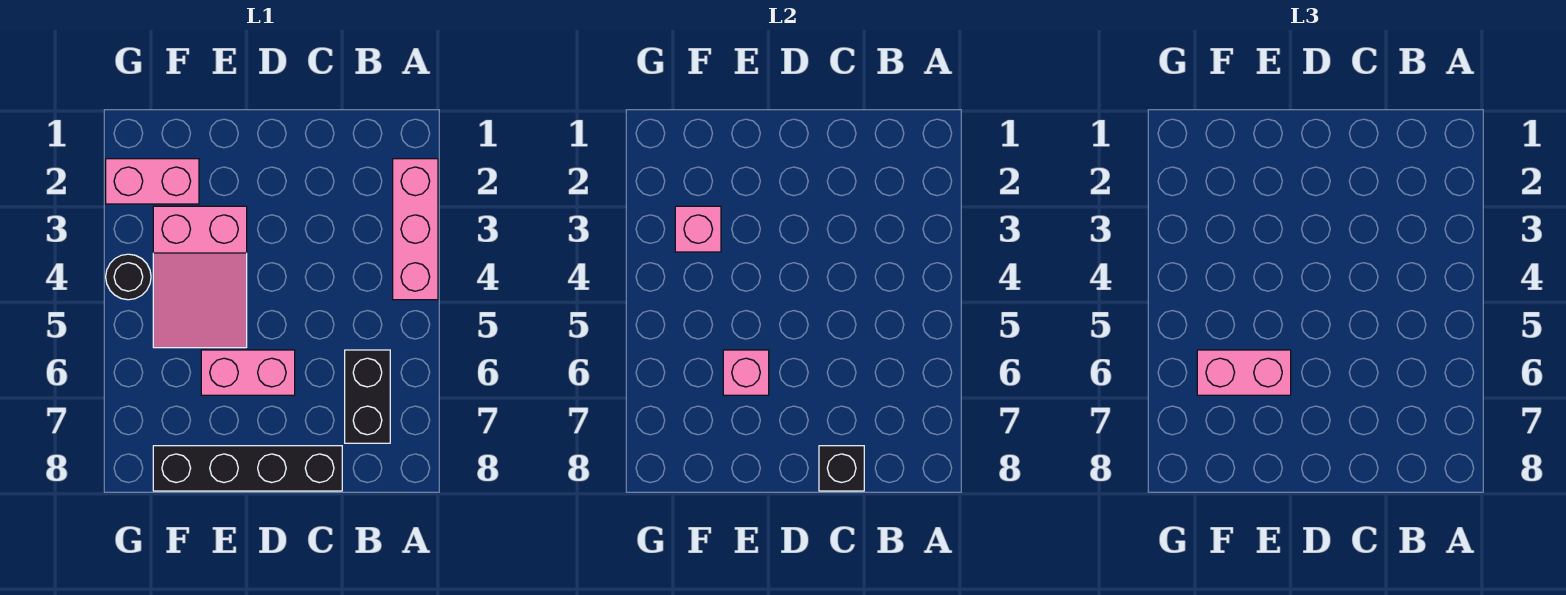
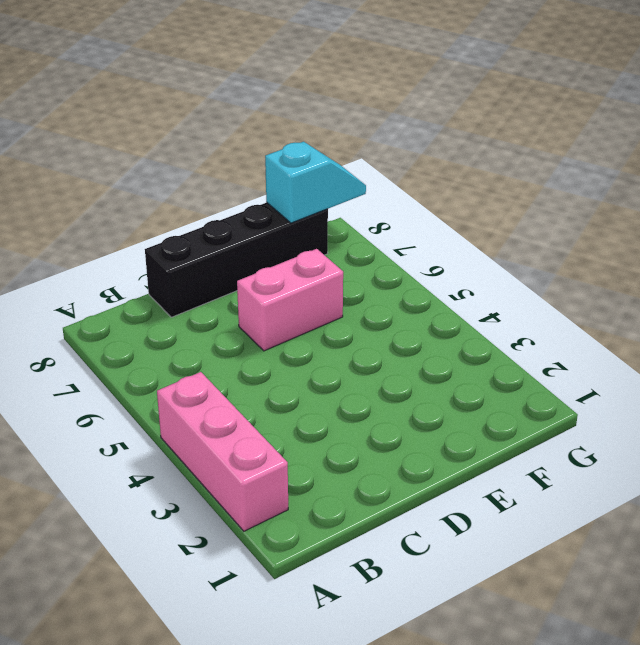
cyan slope F8:G8 level 2 top F -> none
none -> black brick B6:B7 level 1
none -> pink slope E3:F5 level 1 top 3

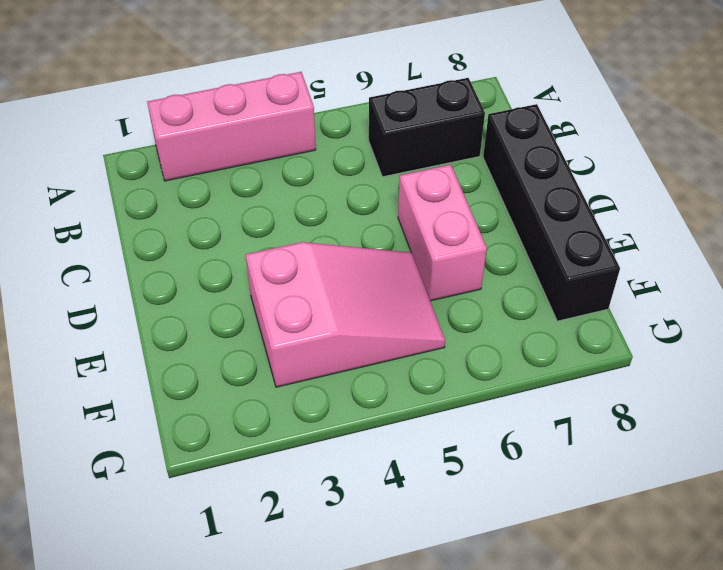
none -> pink brick F2:G2 level 1
none -> black round brick G4 level 1

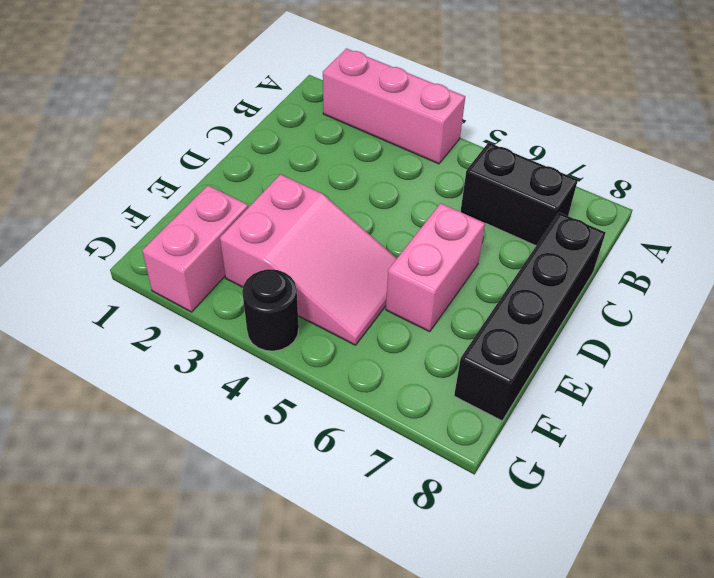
none -> black brick C8 level 2
none -> pink brick E6 level 2

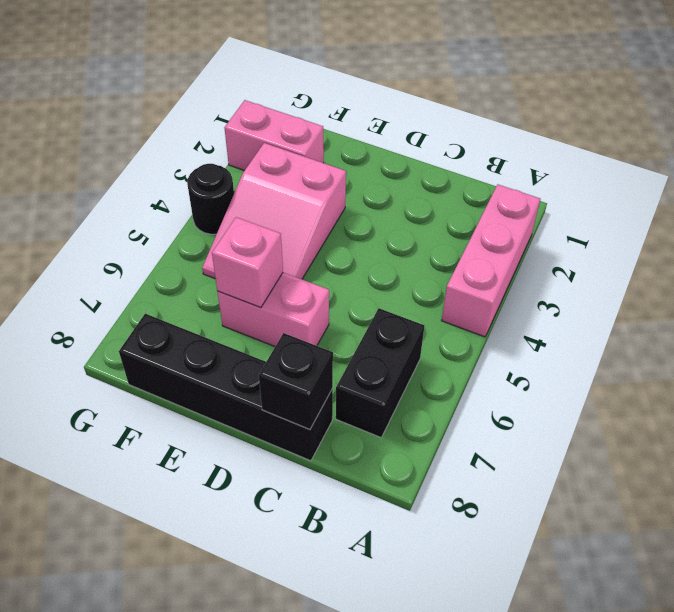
none -> pink brick F3 level 2
none -> pink brick E6:F6 level 3

